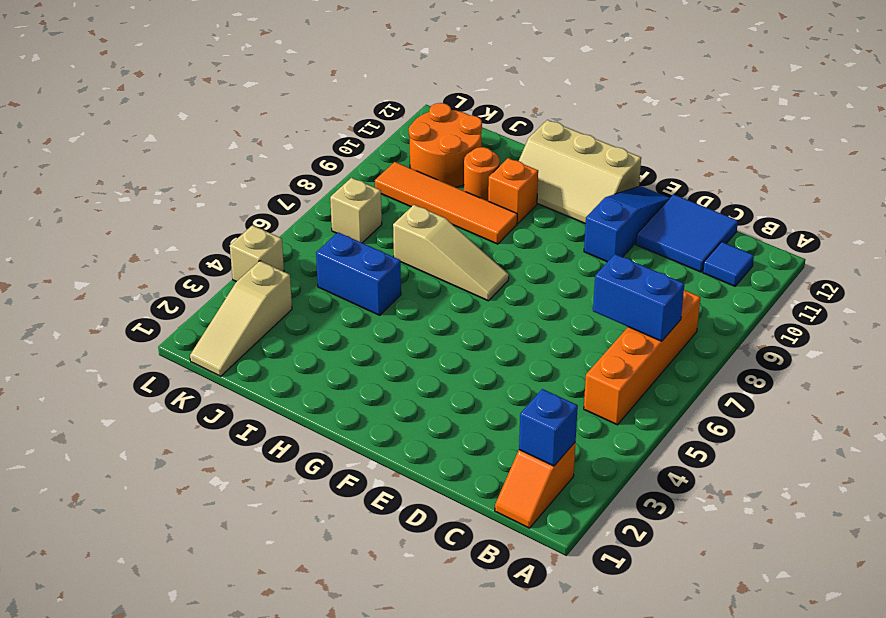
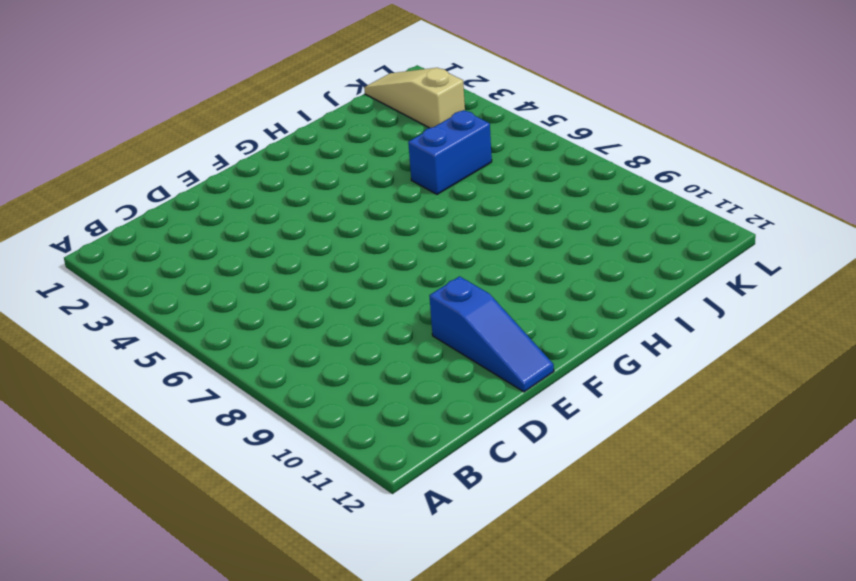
none -> orange slope B1:B2 level 1 top 2
none -> orange brick B5:B8 level 1
none -> blue tile B11 level 1

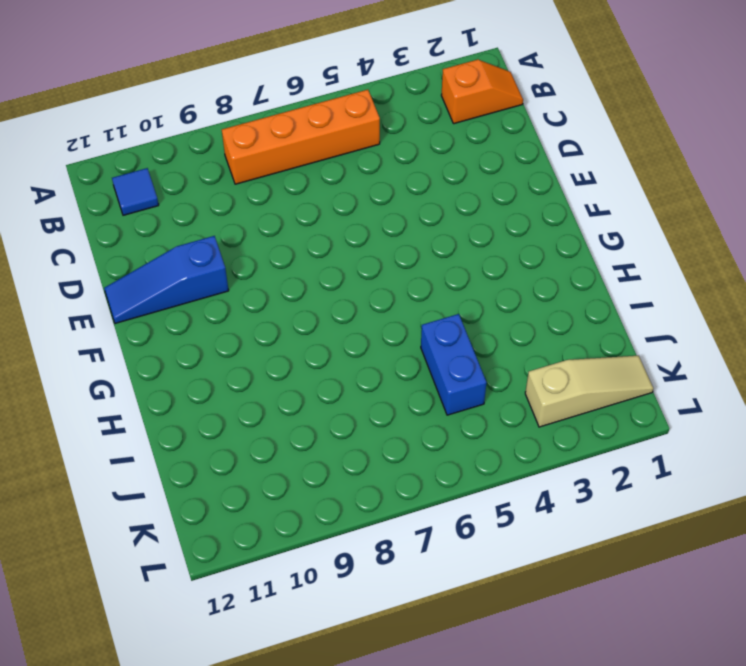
none -> blue tile C11:D12 level 1
none -> tan slope F11:H12 level 1 top 12
none -> tan slope G7:I7 level 1 top I

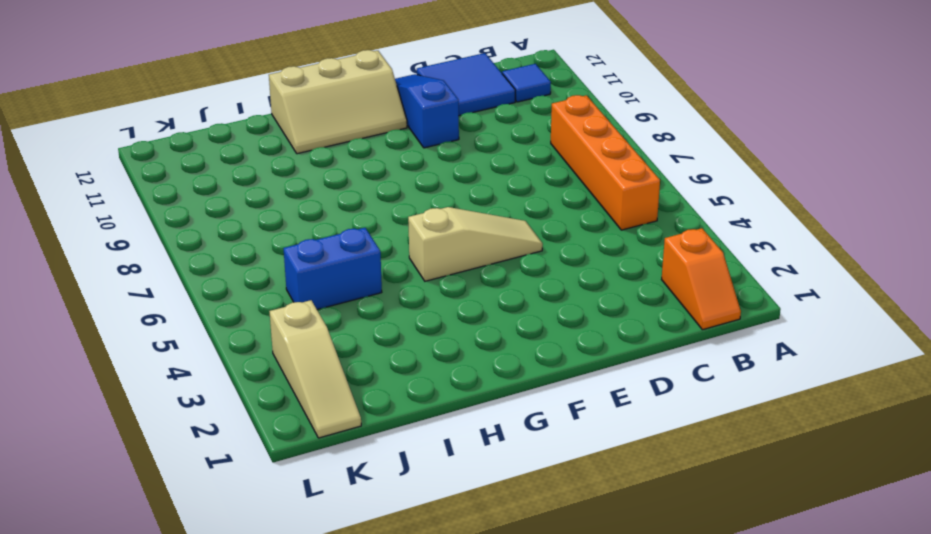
tan slope E5:G5 level 1 top G -> tan slope G7:I7 level 1 top I
none -> orange tile H9:K9 level 1
none -> orange brick H10 level 1
none -> orange round brick I10 level 1

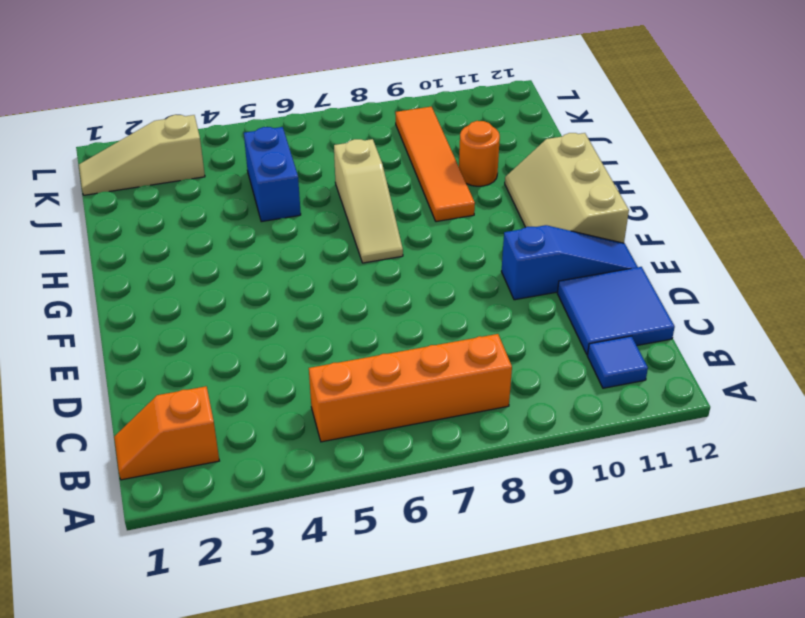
none -> orange brick H10 level 1
none -> orange round brick J10:K11 level 1
none -> tan brick K7 level 1

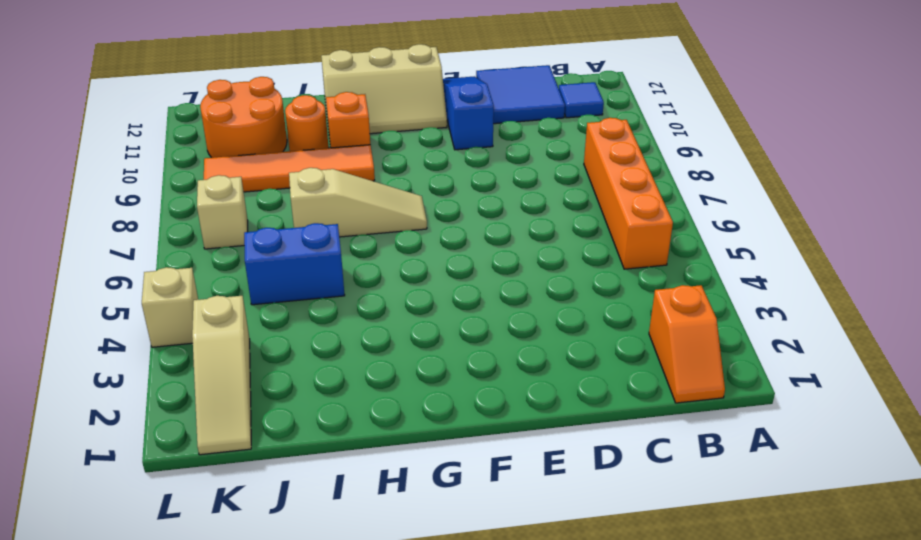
none -> blue brick B2 level 2
none -> blue brick B7:C7 level 2

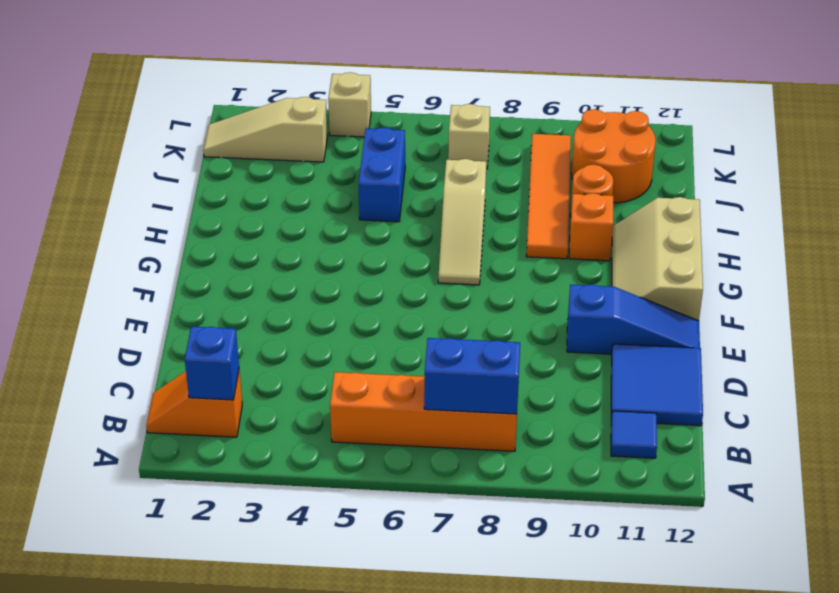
blue brick B7:B8 level 2 -> blue brick B7:C7 level 2

